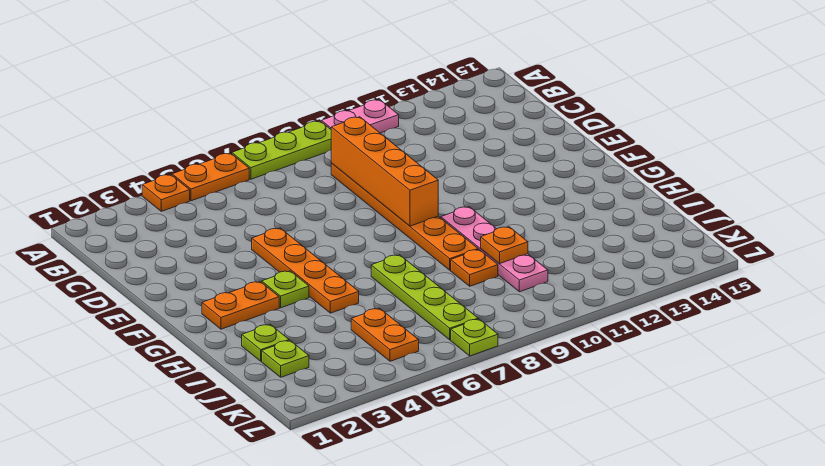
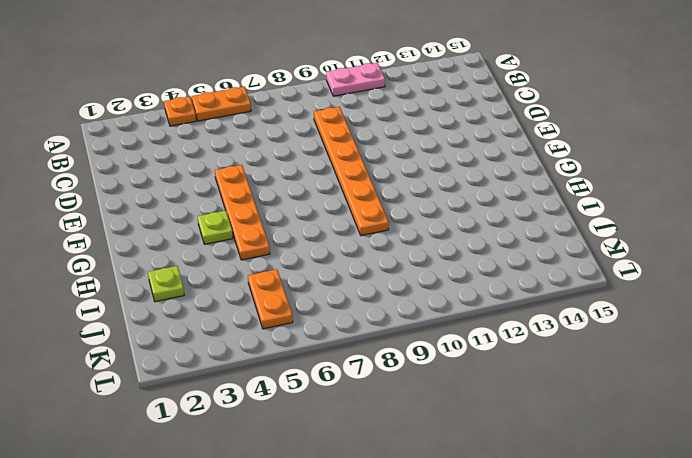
none -> lime plate A7:A9 level 1
none -> orange plate G2:G3 level 1
none -> pink plate G10:J10 level 1

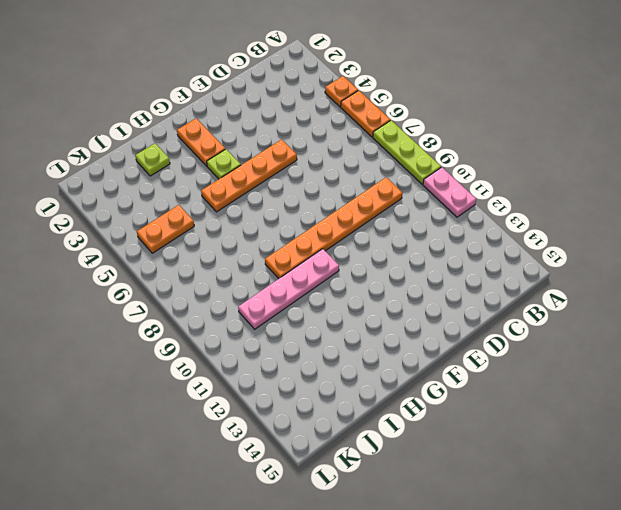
none -> lime plate H7:K7 level 1
none -> orange plate I9 level 1
none -> lime plate J2 level 1

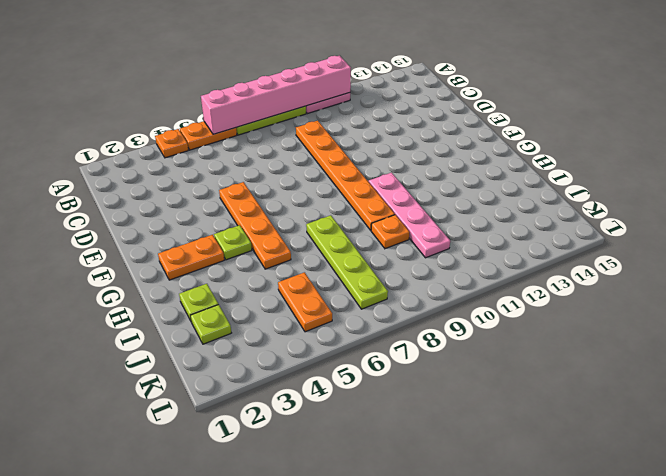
pink brick A6:A11 level 2 -> none
none -> lime plate L7 level 1
none -> orange brick C9:F9 level 2
none -> orange plate I10 level 2

